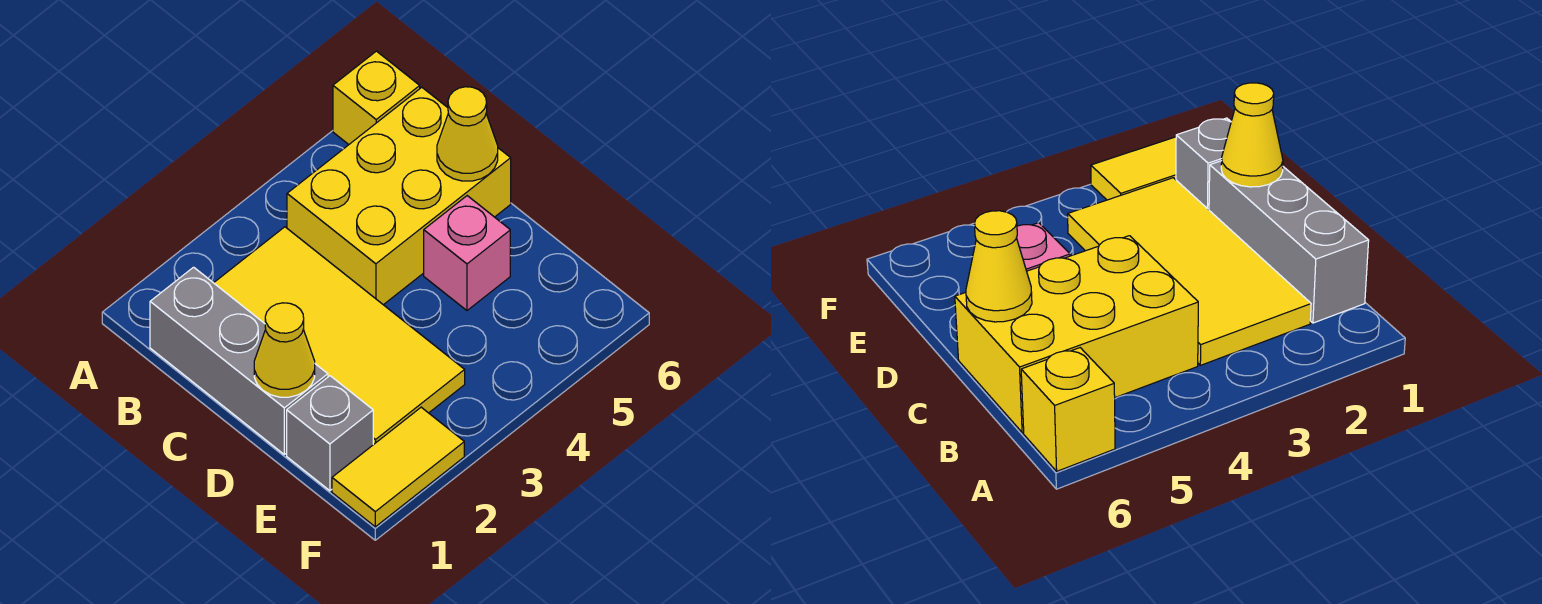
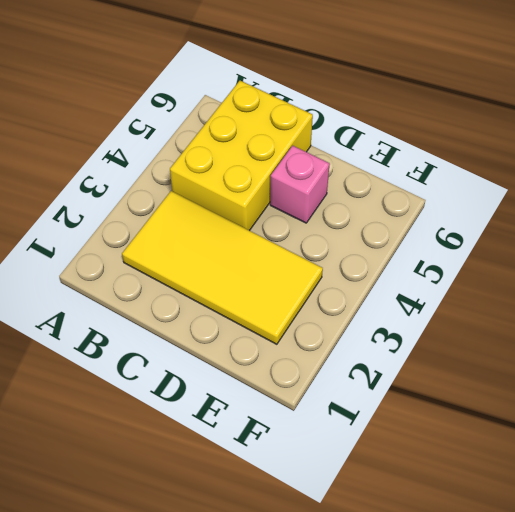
none -> yellow brick A6 level 1
none -> grey brick B1:D1 level 1

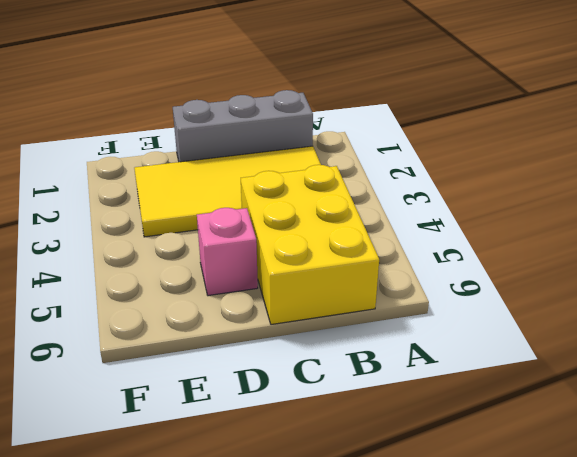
none -> yellow brick A6 level 1
none -> grey brick E1 level 1

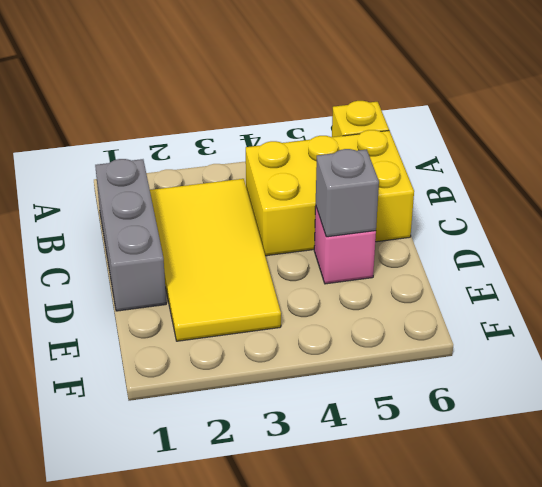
grey brick D5 level 2 -> grey brick E1 level 1
none -> yellow tile F1:F2 level 1
none -> yellow cone C6 level 2

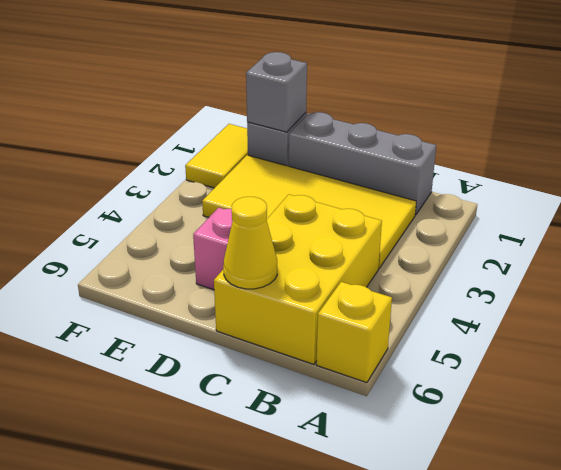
grey brick E1 level 2 -> none
none -> yellow cone D1 level 2

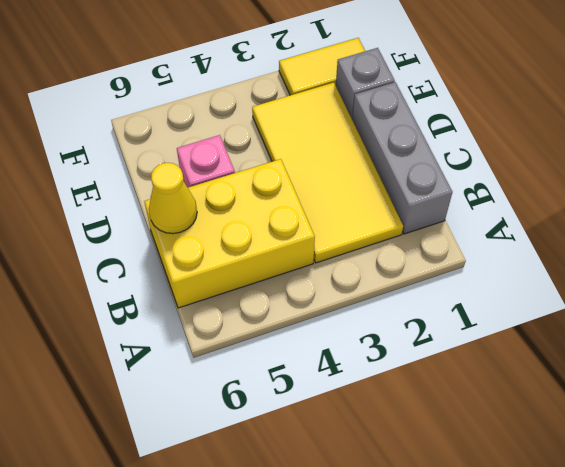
none -> yellow brick A6 level 1
none -> yellow cone D1 level 2

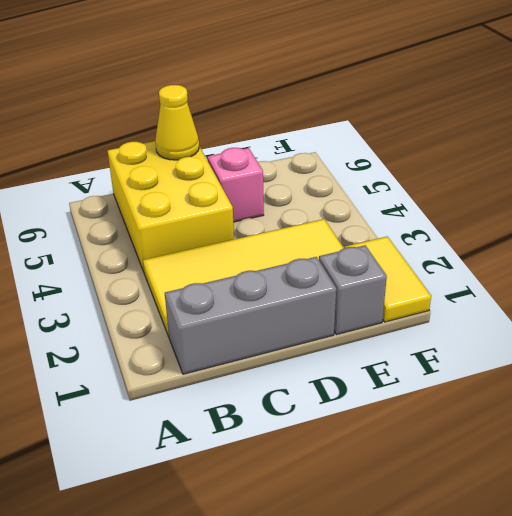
none -> yellow brick A6 level 1
none -> yellow cone D1 level 2

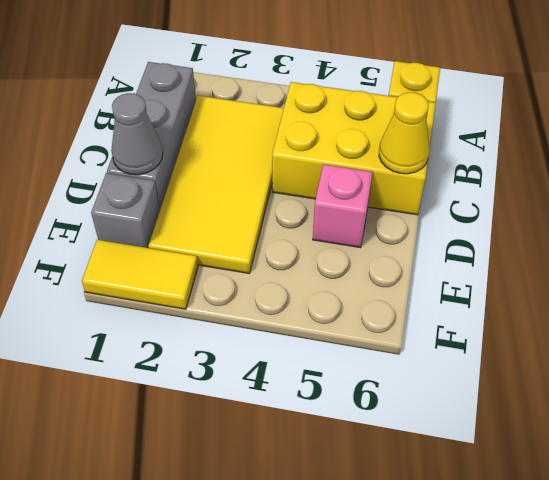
grey cone D1 level 2 -> yellow cone D1 level 2

